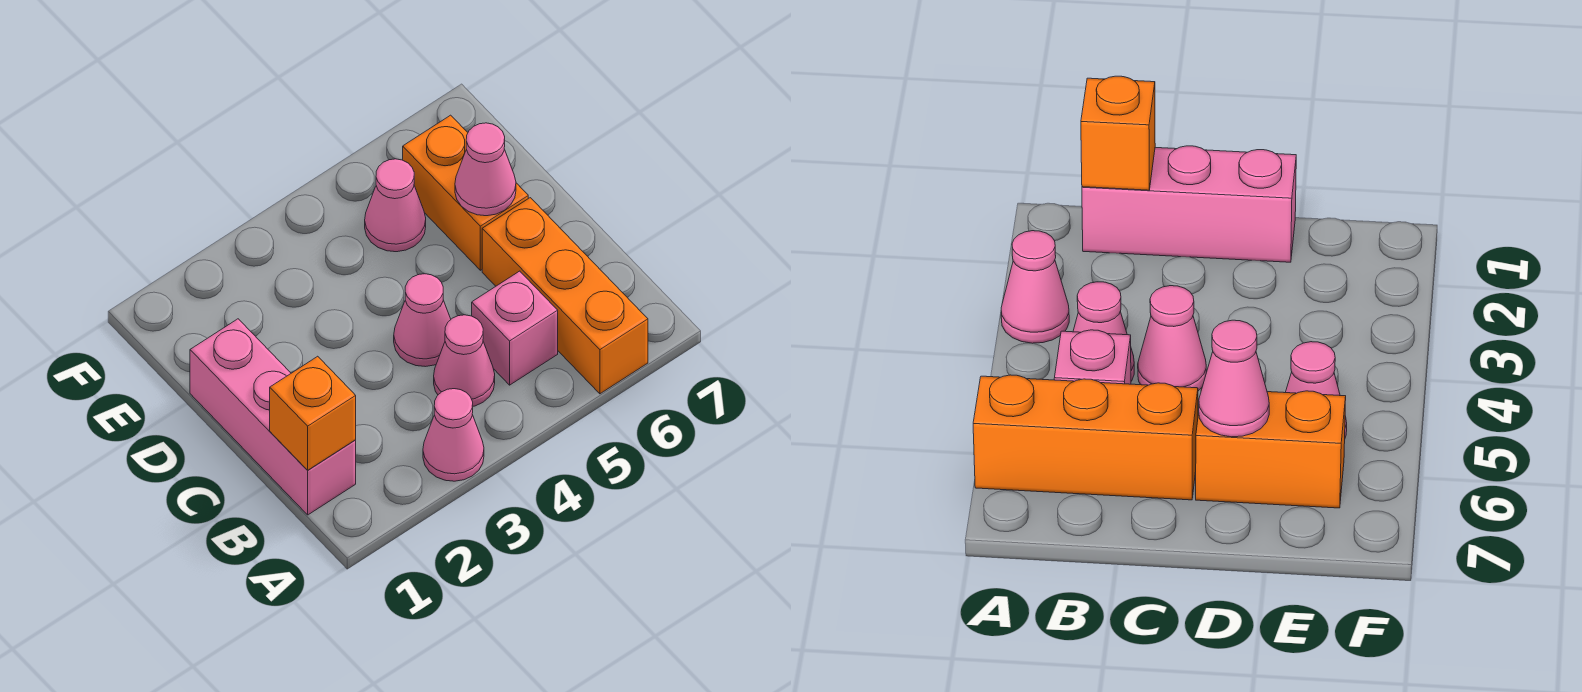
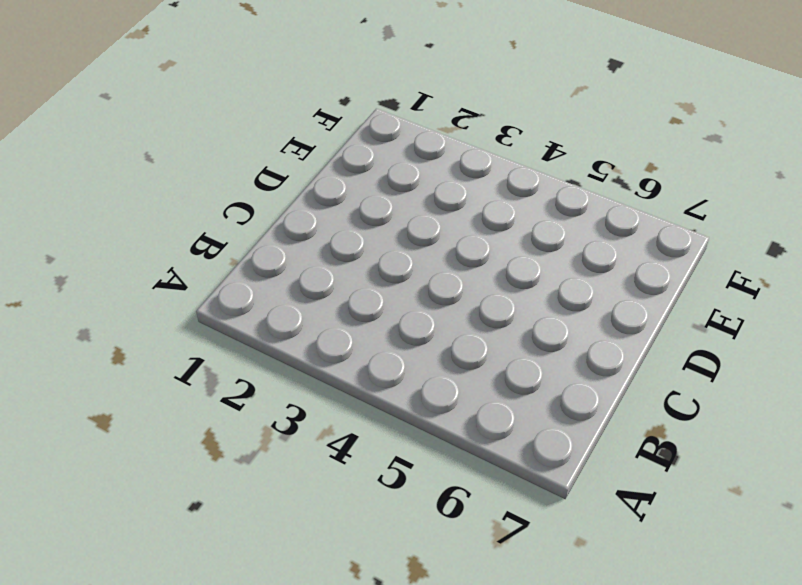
none -> pink cone A3 level 1
none -> orange brick A6:C6 level 1

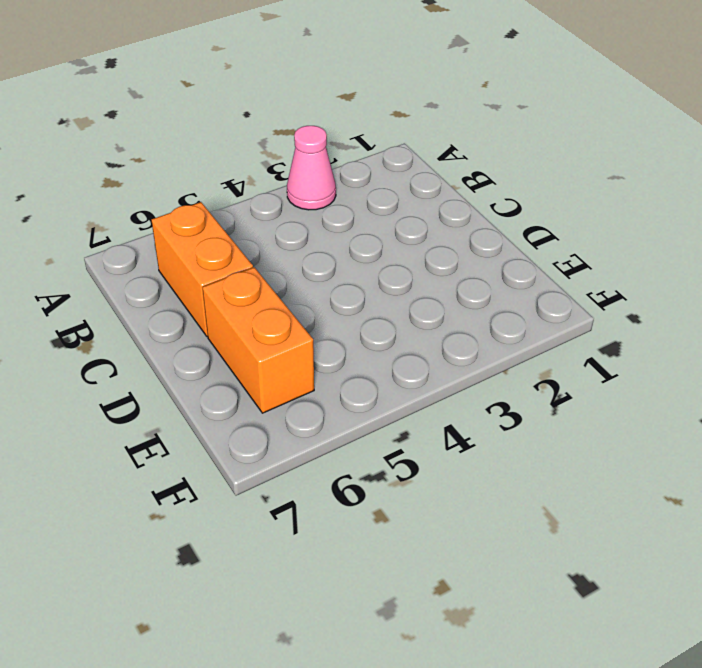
orange brick B6:C6 level 1 -> orange brick A6:C6 level 1
none -> pink brick B1:D1 level 1
none -> pink cone B4 level 1

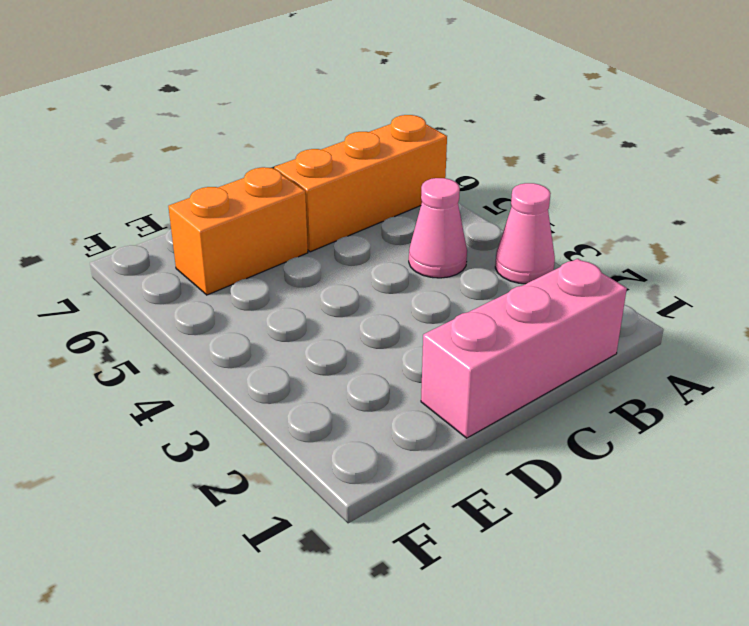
none -> pink brick B5 level 1
none -> pink cone C4 level 1

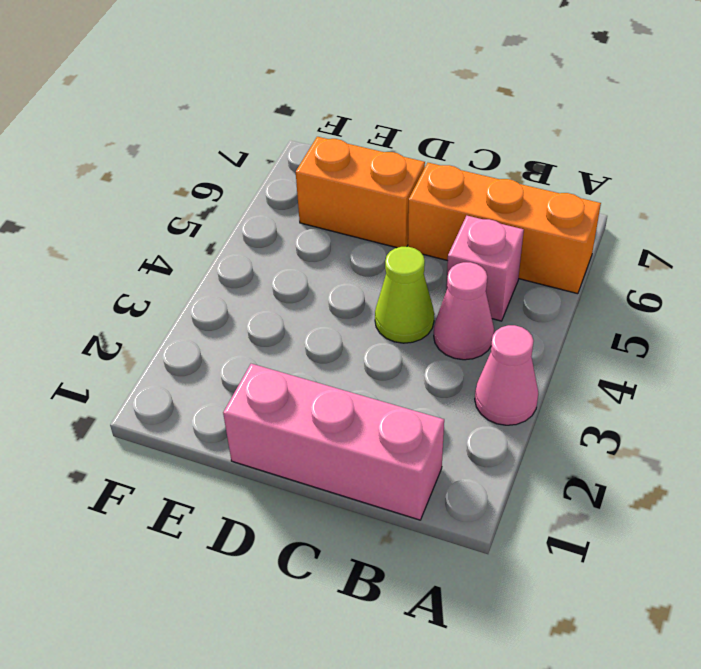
lime cone C4 level 1 -> pink cone C4 level 1
none -> pink cone E5 level 1
none -> orange brick B1 level 2

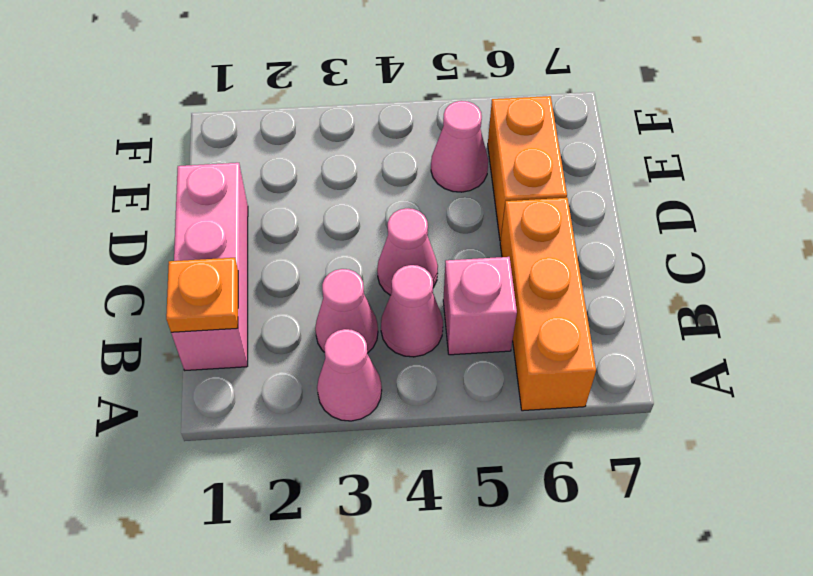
orange plate B1 level 2 -> orange brick B1 level 2
pink cone B3 level 1 -> pink cone D6 level 2

